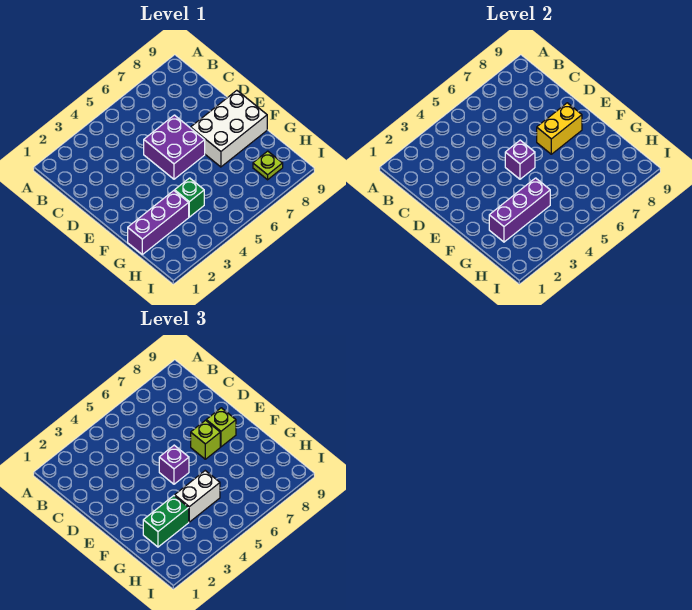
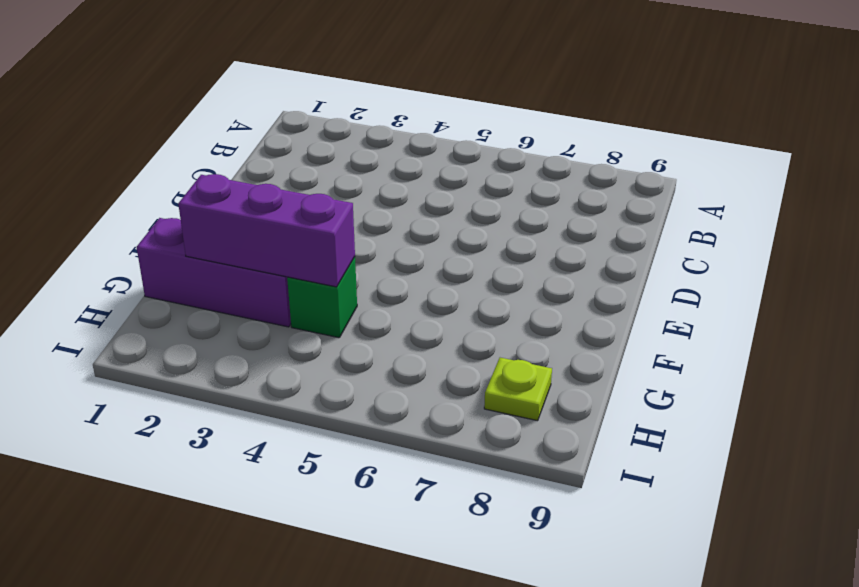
none -> purple brick D5:E6 level 1
none -> white brick E7:F9 level 1
none -> purple brick E5 level 2

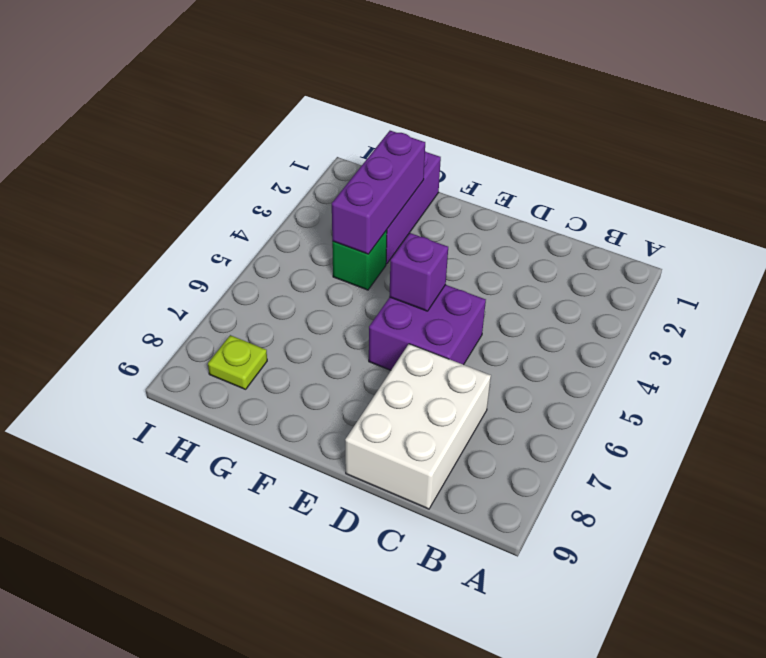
white brick C7:D9 level 1 -> white brick E7:F9 level 1
none -> yellow brick E7:E8 level 2
none -> purple brick E5 level 3
none -> lime brick E7 level 3

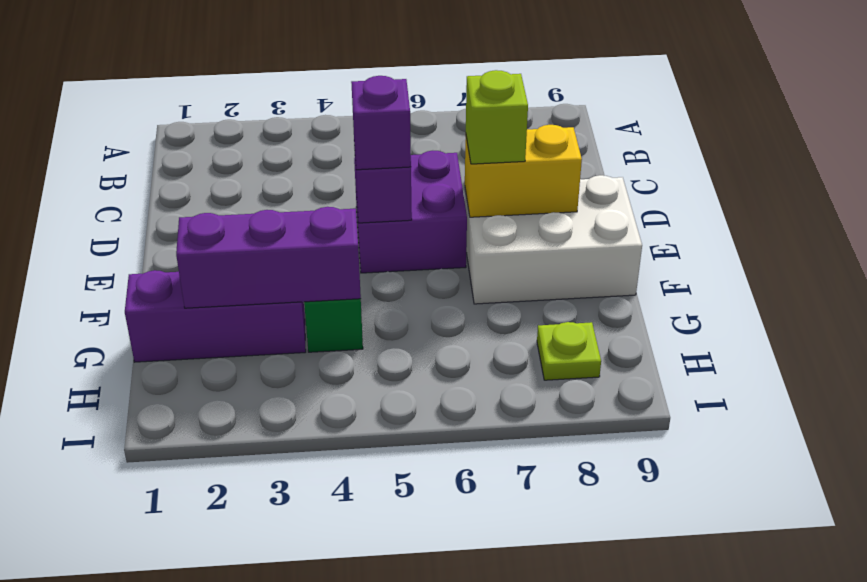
none -> lime brick E8 level 3
none -> green brick G2:G3 level 3
none -> white brick G4:G5 level 3

